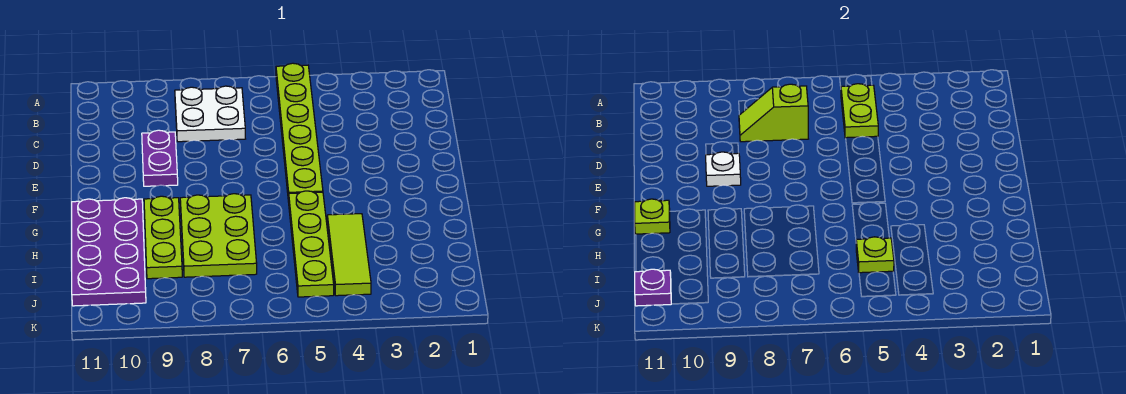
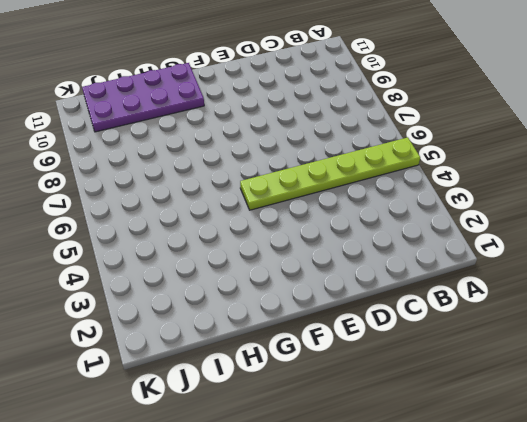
none -> white plate B7:C8 level 1
none -> purple plate D9:E9 level 1
none -> lime plate G5:J5 level 1

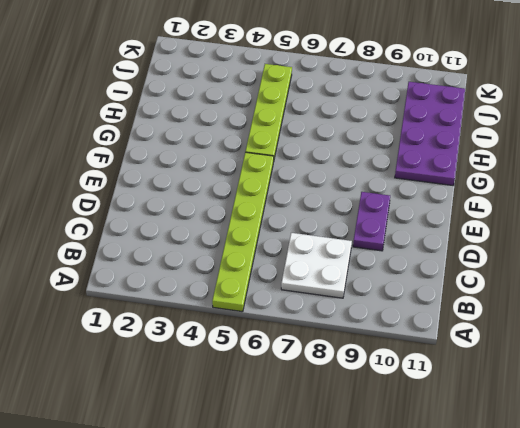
none -> lime plate G7:I8 level 1
none -> lime plate G9:I9 level 1
none -> lime tile H4:J4 level 1

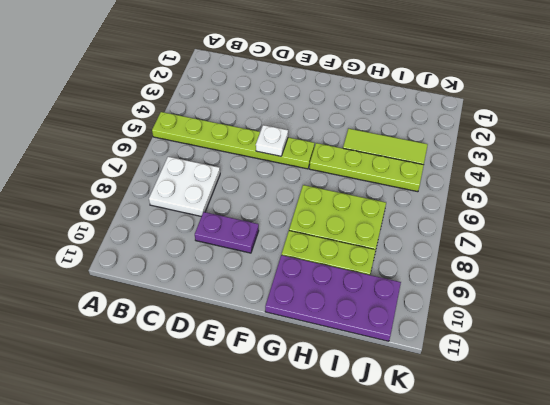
white plate E5 level 2 -> white plate E9 level 2
none -> lime plate B5:C5 level 2
none -> lime slope C7:C8 level 2 top 7
none -> lime plate G11 level 2

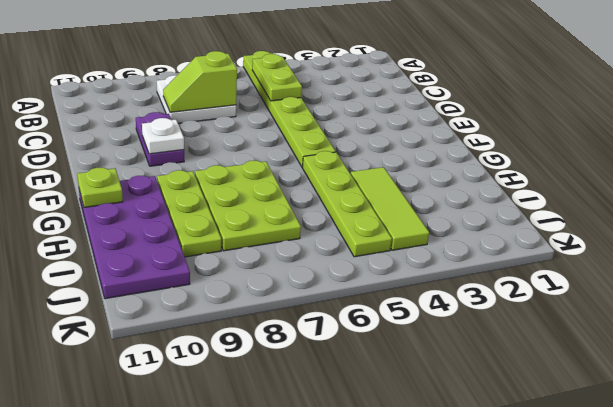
none -> lime plate I5 level 2
none -> purple plate J11 level 2

